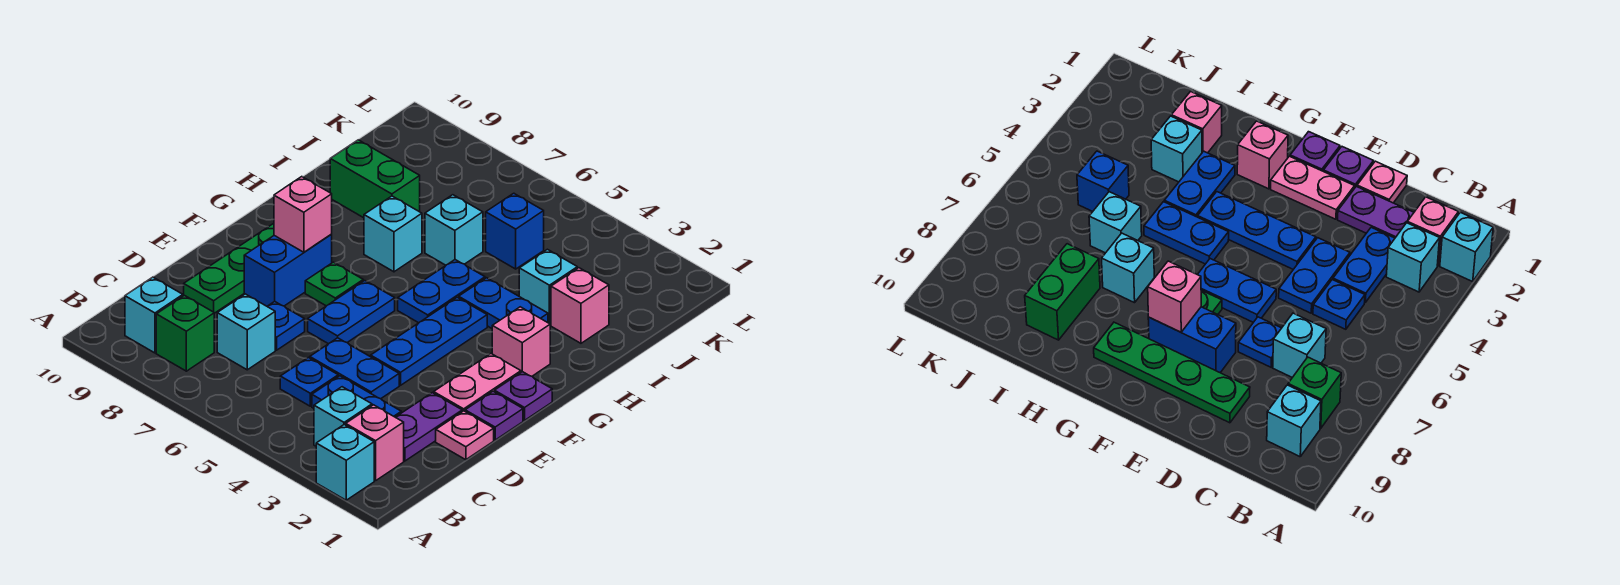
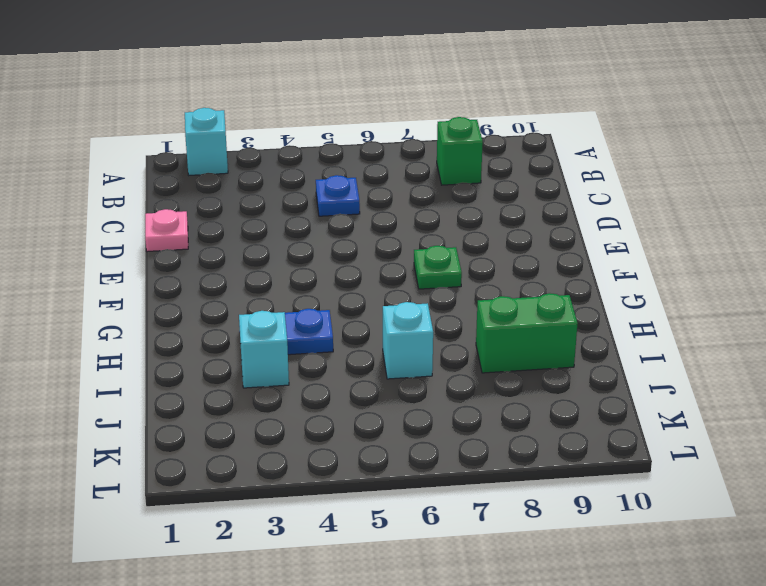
none -> pink brick B2 level 1
none -> cyan brick B3 level 1
none -> cyan brick B9 level 1
none -> purple plate C2:D2 level 1

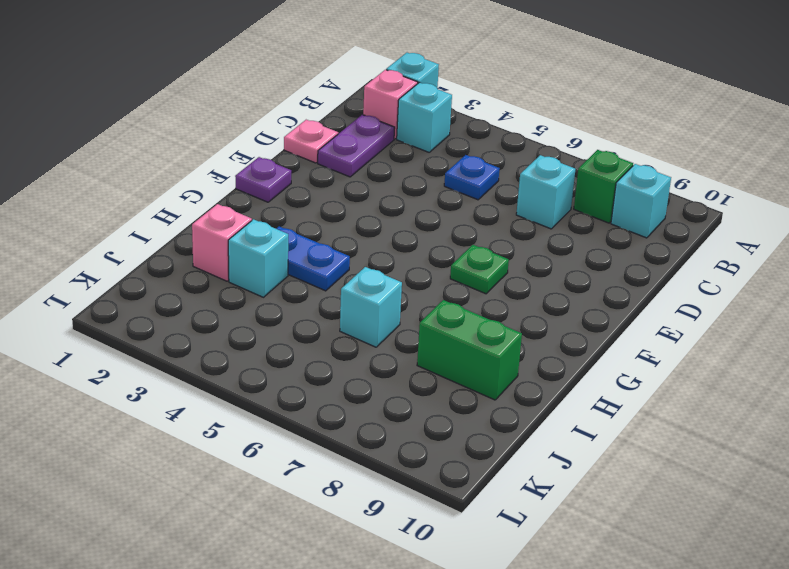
none -> blue plate C3:C4 level 1
none -> blue plate D4:D5 level 1
none -> blue plate D7 level 1
none -> green plate D9:G9 level 1

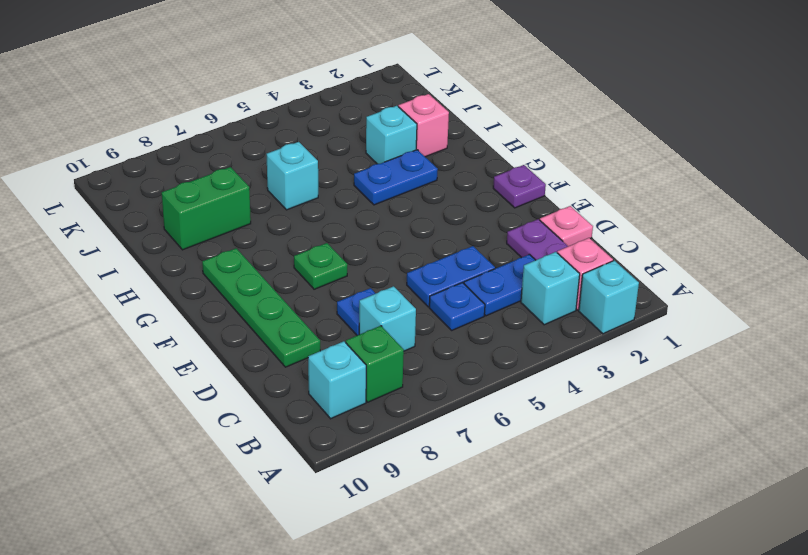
none -> purple plate E1 level 1
none -> pink plate E2:F2 level 1
none -> blue plate E4:G4 level 1
none -> blue plate E6:F6 level 1

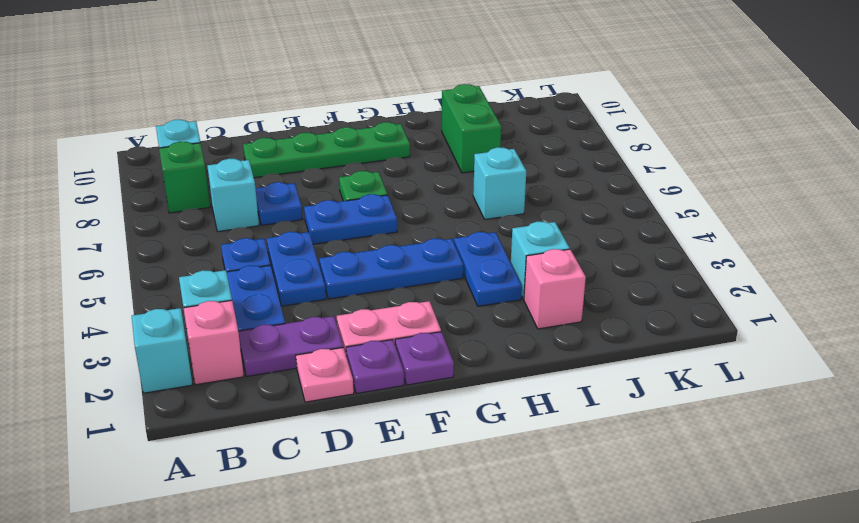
none -> blue brick E8:F8 level 1
none -> pink brick G2 level 1
none -> blue plate G5:H5 level 1
none -> cyan brick H7 level 1

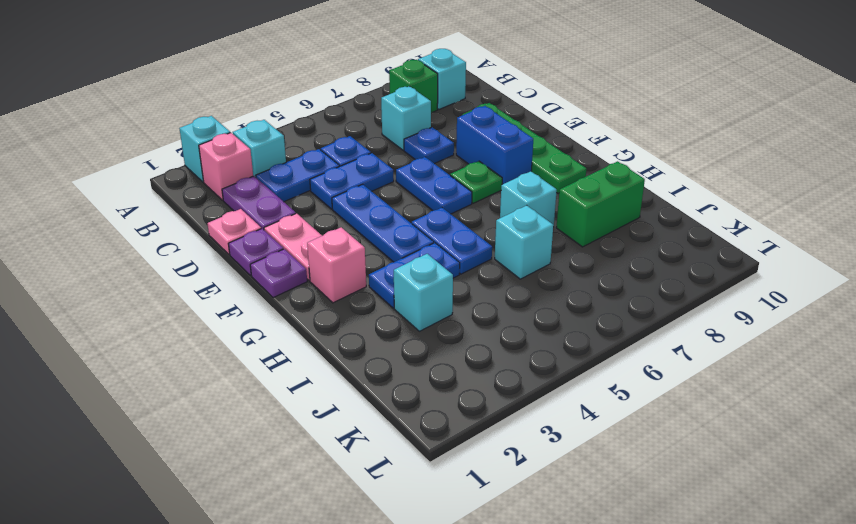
none -> pink brick I2 level 1
none -> blue brick J5 level 1
none -> pink brick F8 level 2

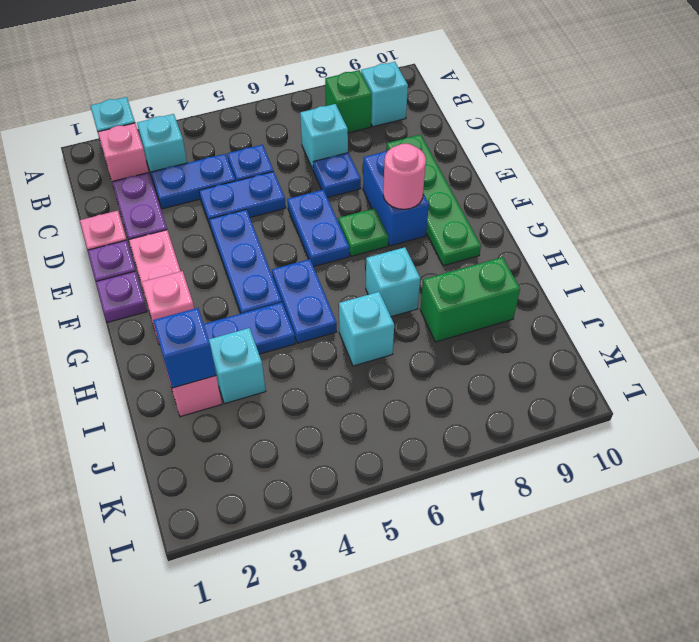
pink round brick F8 level 2 -> pink brick F8 level 2
blue brick I2 level 2 -> blue brick J5 level 1

